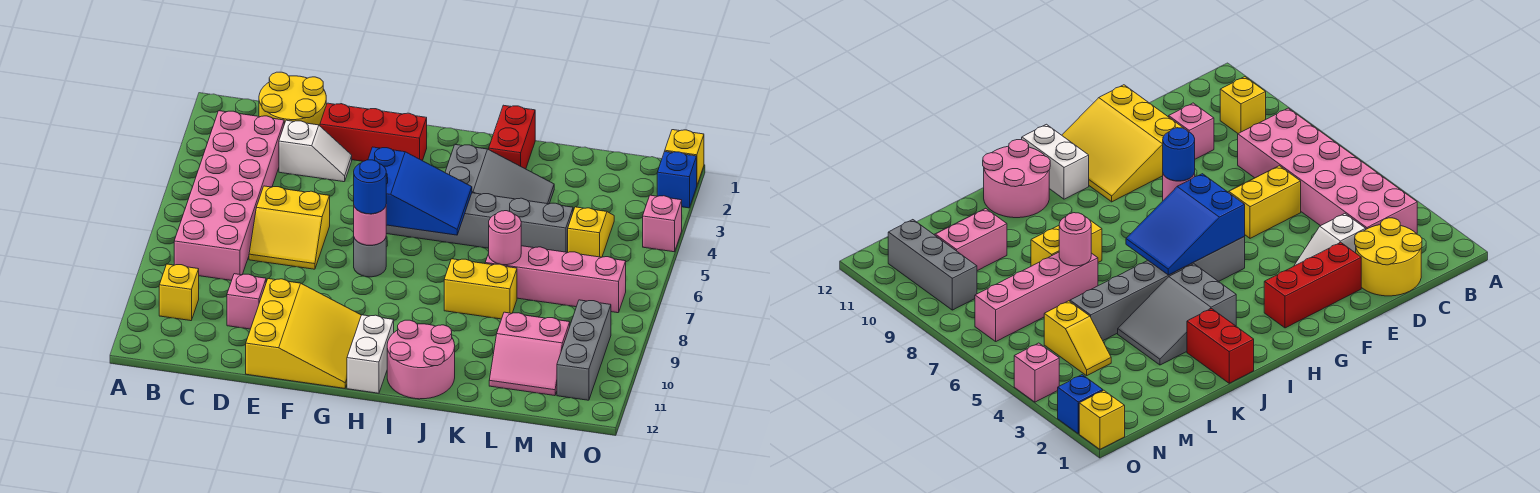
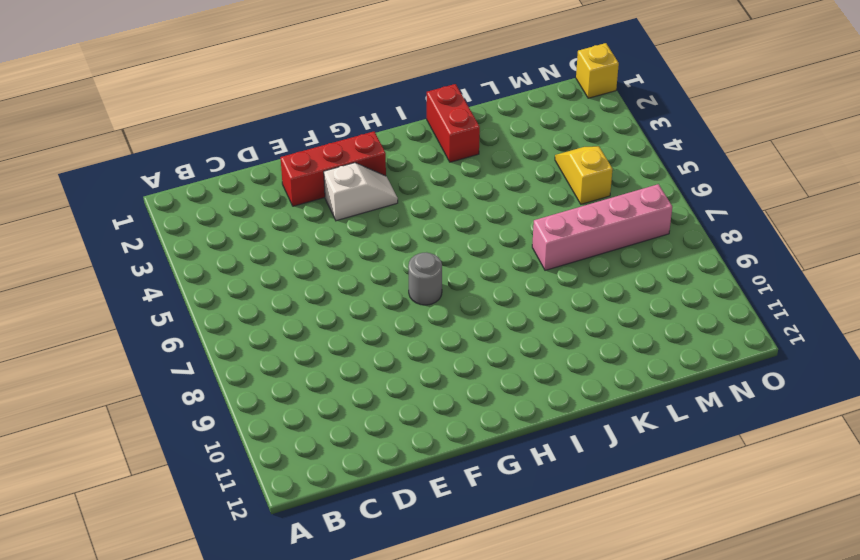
white slope F3:G3 level 1 top F -> white slope D3:E3 level 1 top D
none -> pink brick B3:C8 level 1
none -> yellow brick B10 level 1
none -> yellow round brick C1:D2 level 1

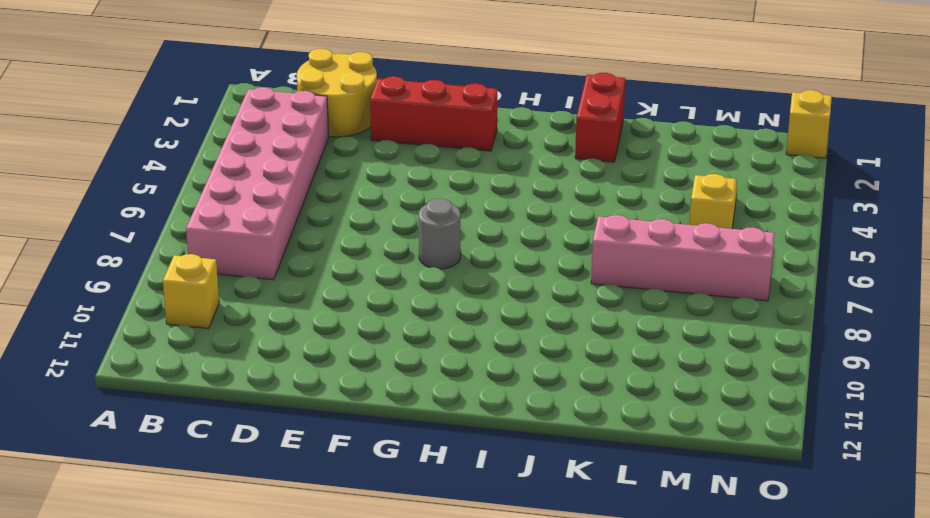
none -> white slope D3:E3 level 1 top D
none -> yellow slope D6:E7 level 1 top 6
none -> pink brick D10 level 1

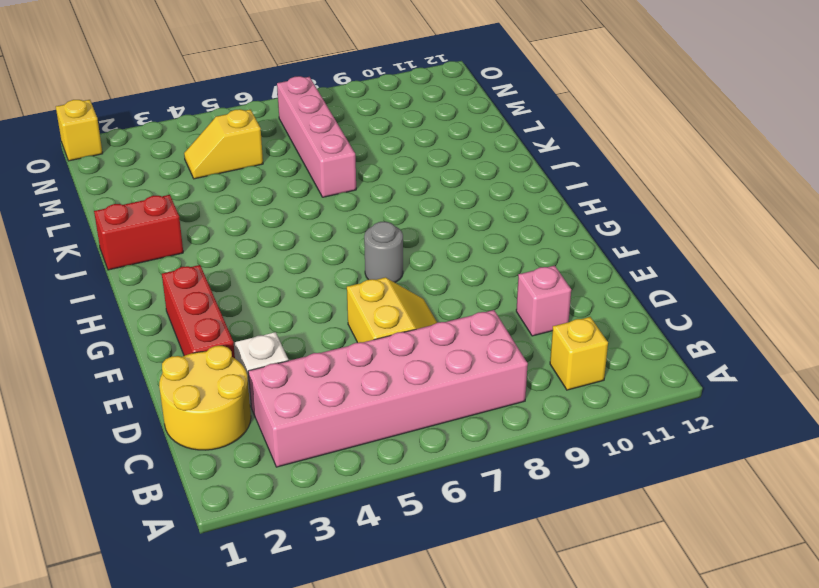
none -> yellow slope E10:G12 level 1 top E
none -> grey brick G5:L5 level 1
none -> white brick H11:H12 level 1

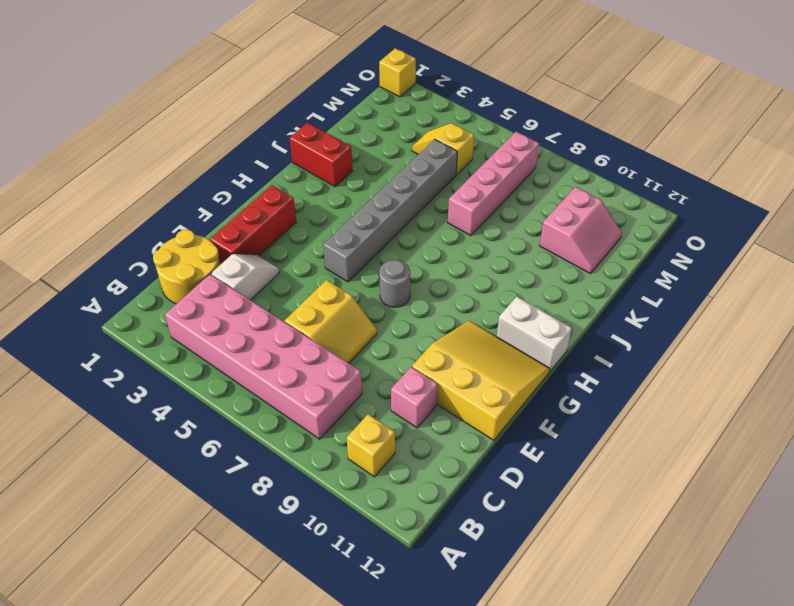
none -> grey slope I3:K4 level 1 top I
none -> pink round brick I11:J12 level 1
none -> yellow brick J8:K8 level 1

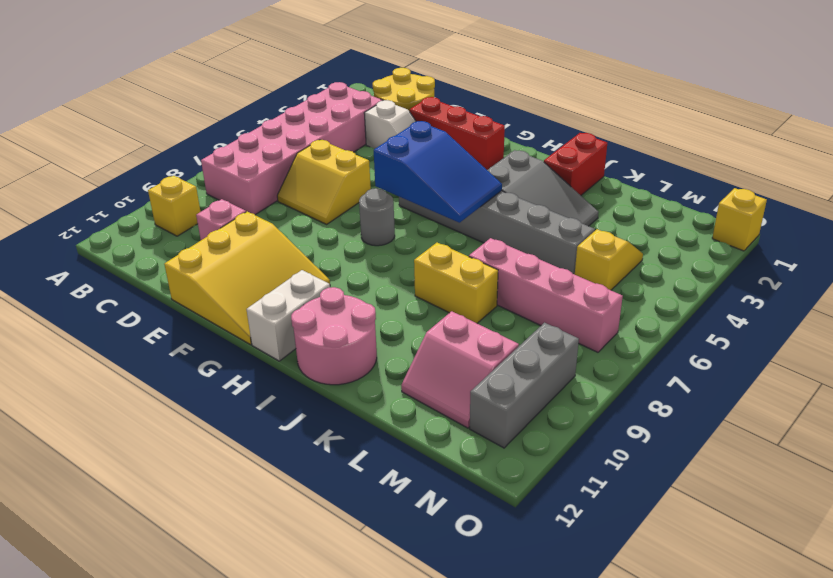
none -> blue brick O2 level 1
none -> pink brick O4 level 1
none -> pink round brick G7 level 2

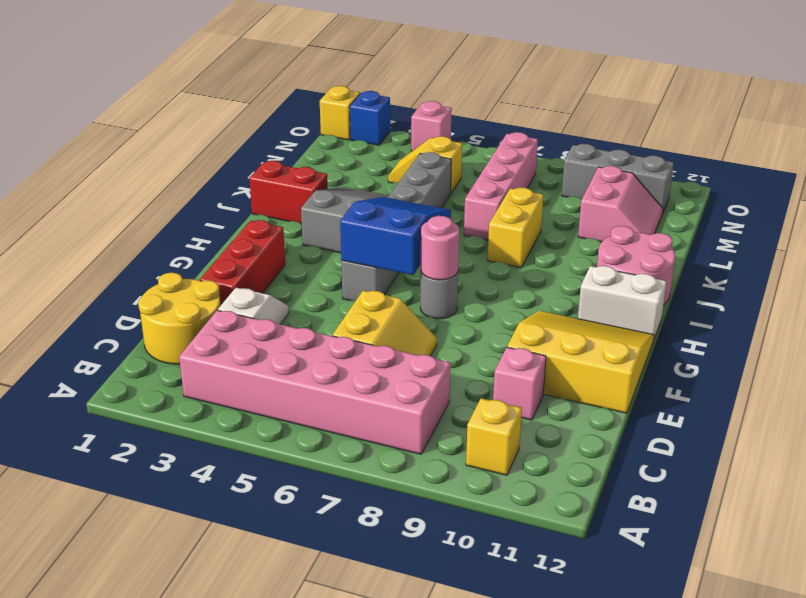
none -> pink round brick K7 level 2
none -> blue round brick G7 level 3

